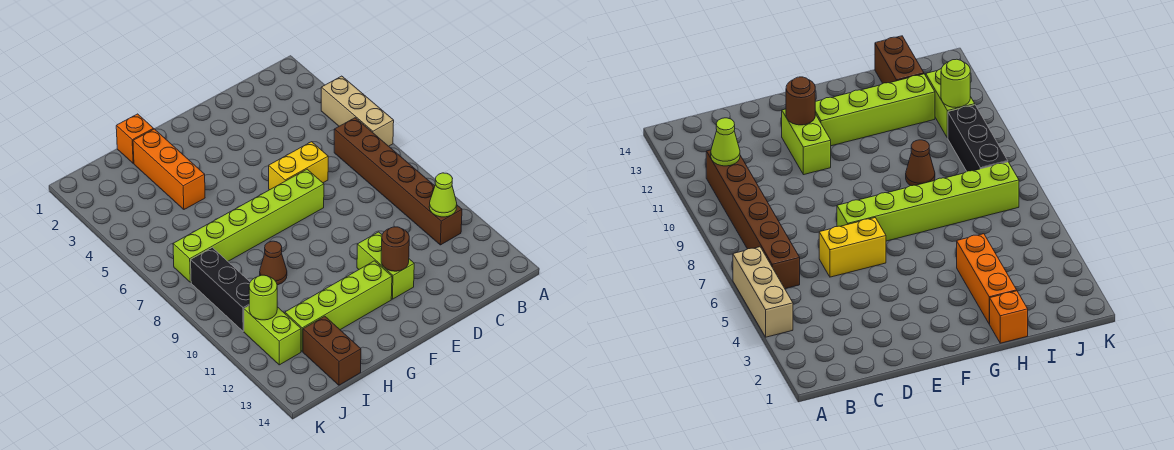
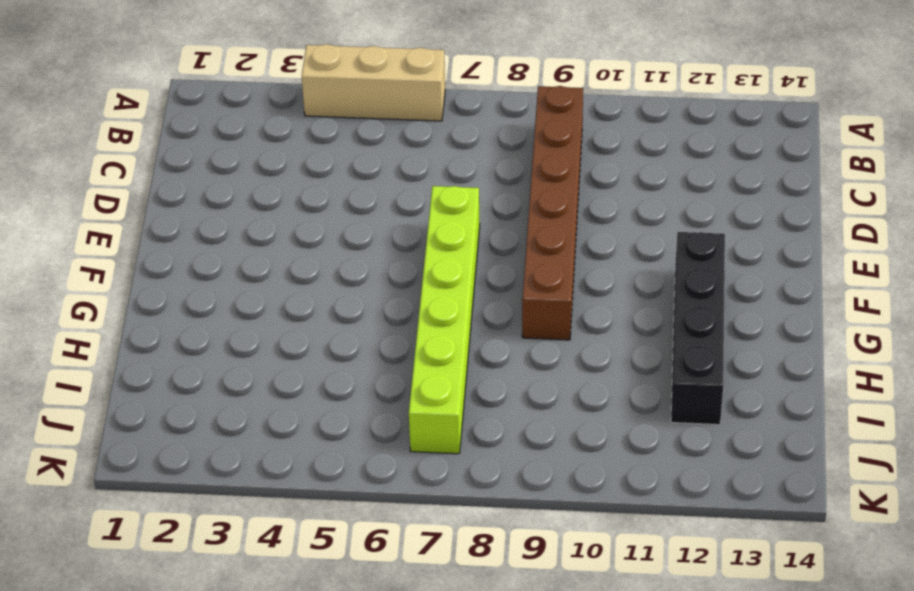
brown brick B9:G9 level 1 -> brown brick B6:B11 level 1
black brick F12:I12 level 1 -> lime brick F12:I12 level 1
none -> yellow brick D6:E6 level 1
none -> lime brick E11:E12 level 1
none -> orange brick H1 level 1

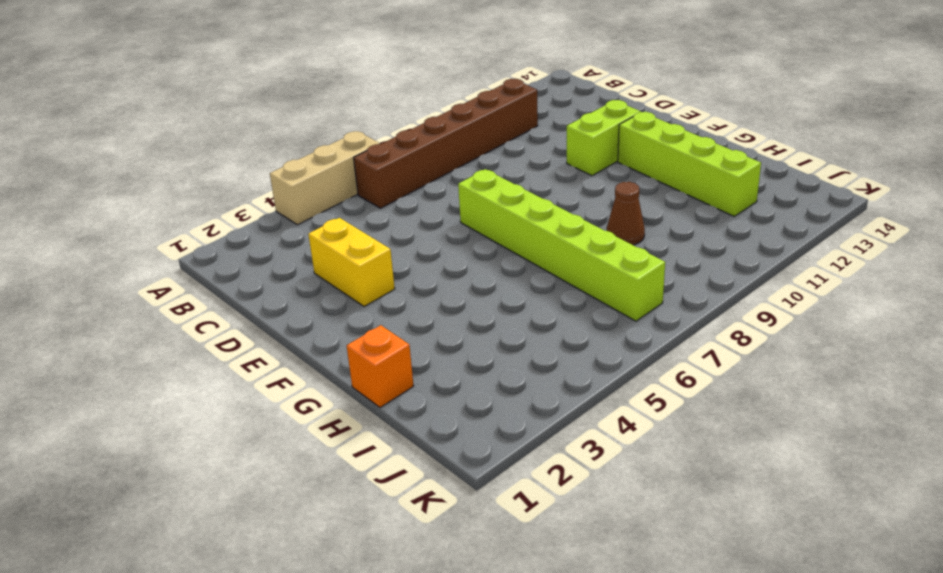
yellow brick D3:E3 level 1 -> yellow brick D6:E6 level 1
none -> orange brick H2:H4 level 1
none -> brown brick I13:I14 level 1
none -> black brick J8:J10 level 1

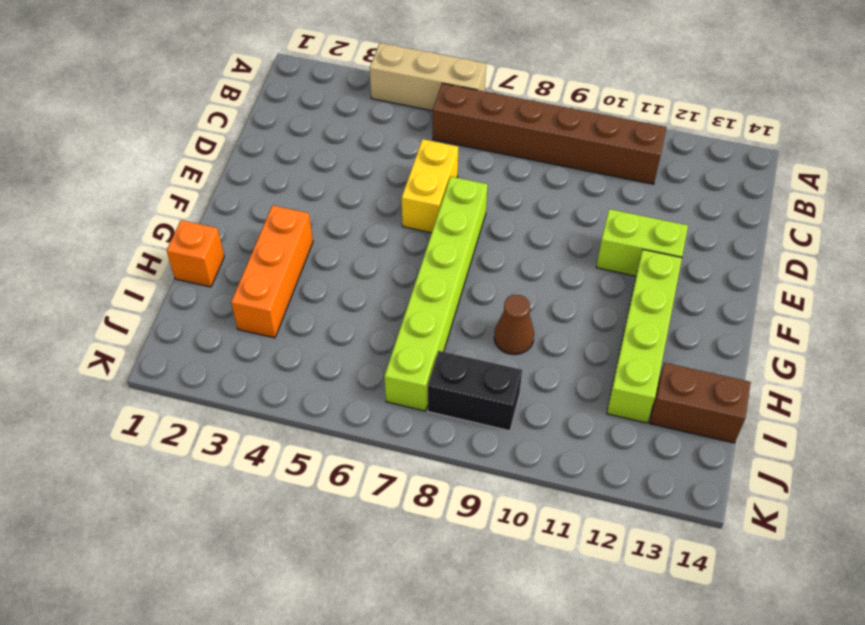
orange brick G3:I3 level 1 -> orange brick H2:H4 level 1
black brick J8:J9 level 1 -> black brick J8:J10 level 1
none -> lime brick J11:J12 level 1
none -> lime cone B11 level 2
none -> brown round brick E12 level 2

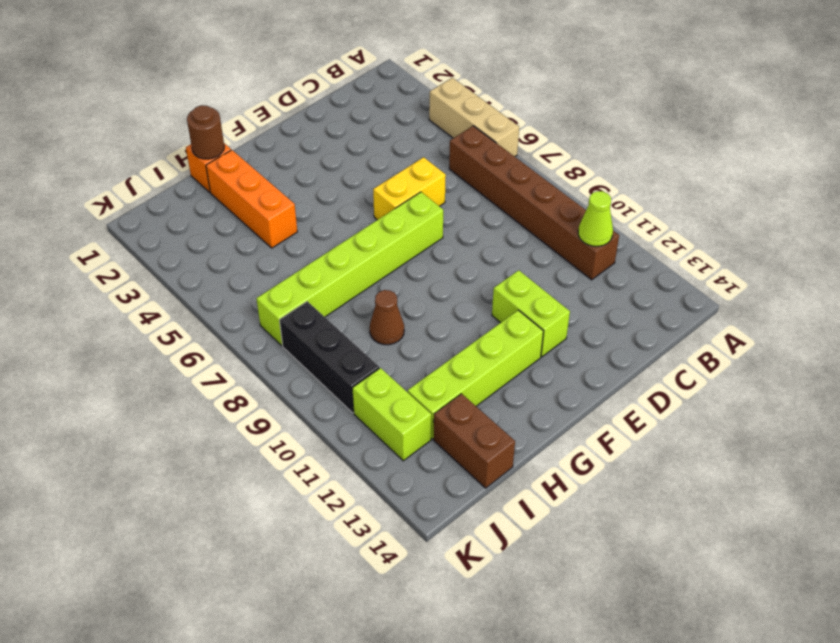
brown round brick H1 level 2 -> brown round brick E12 level 2
none -> lime round brick J11 level 2

